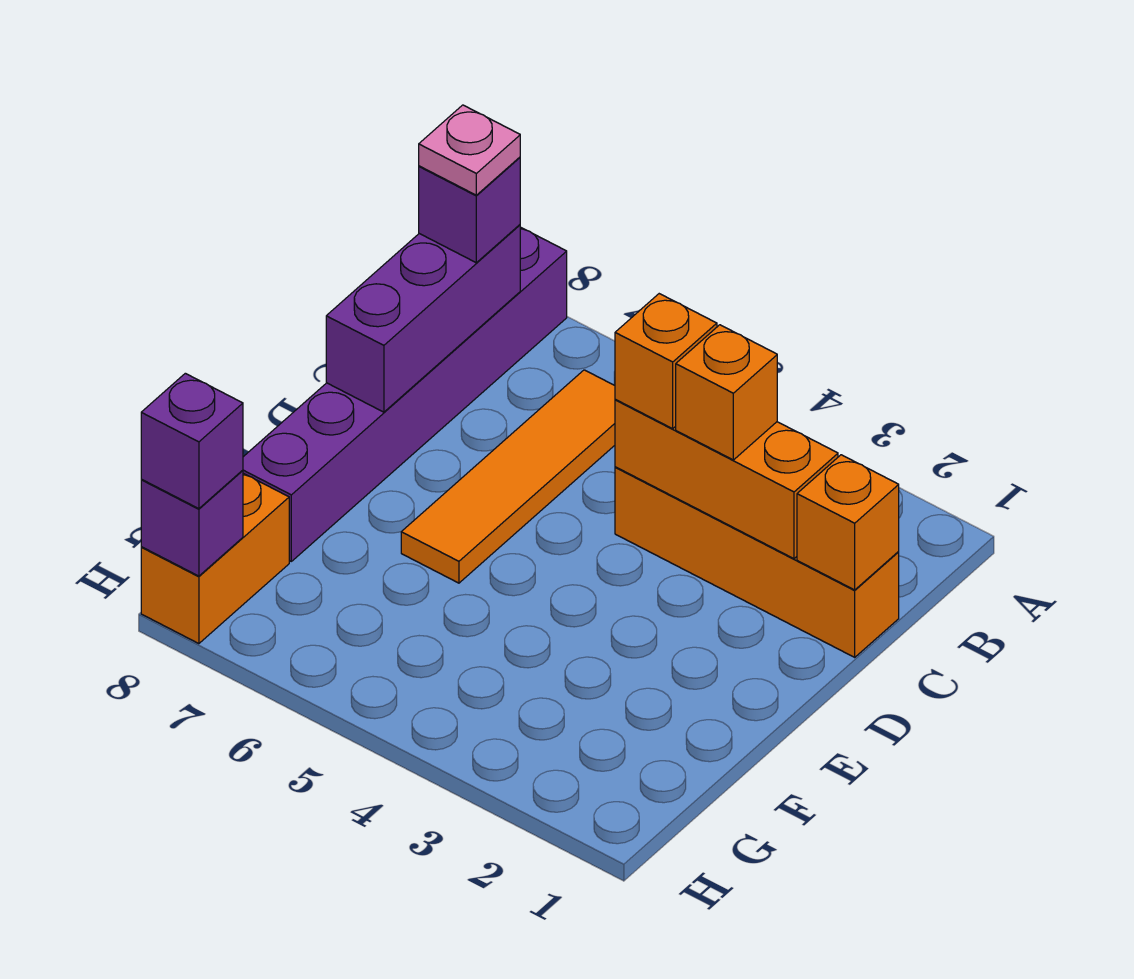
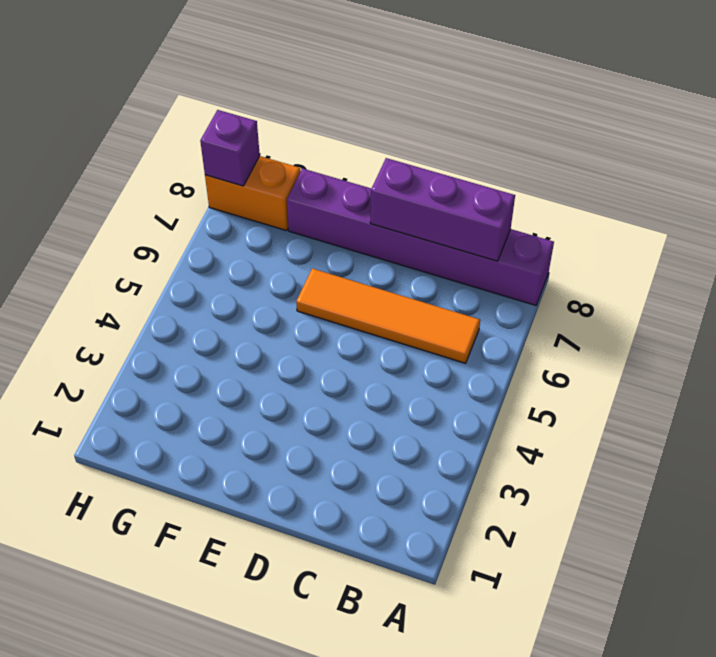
none -> orange brick C1:C4 level 1
none -> orange brick C1 level 2
none -> orange brick C2:C4 level 2

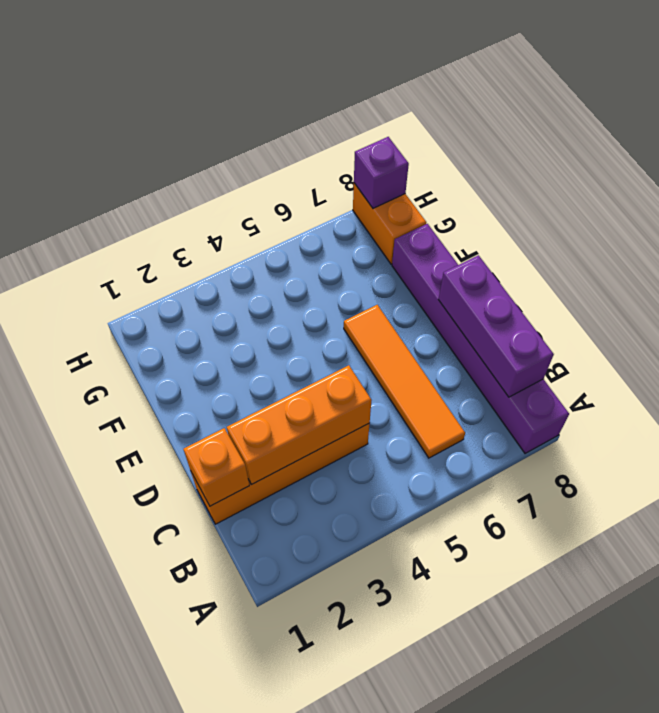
none -> purple brick B8 level 3
none -> orange brick C3 level 3
none -> orange brick C4 level 3

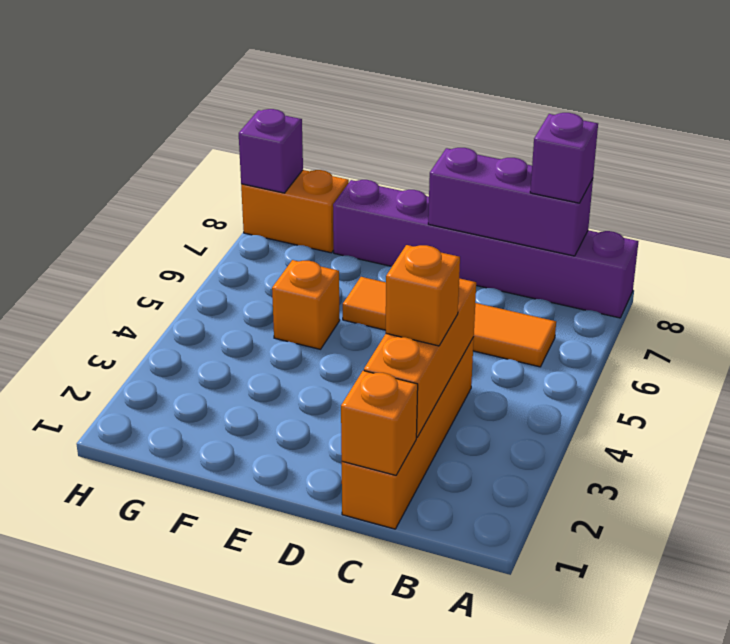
orange brick F5 level 1 -> orange brick C4 level 3
none -> purple brick H8 level 3
none -> pink plate B8 level 4

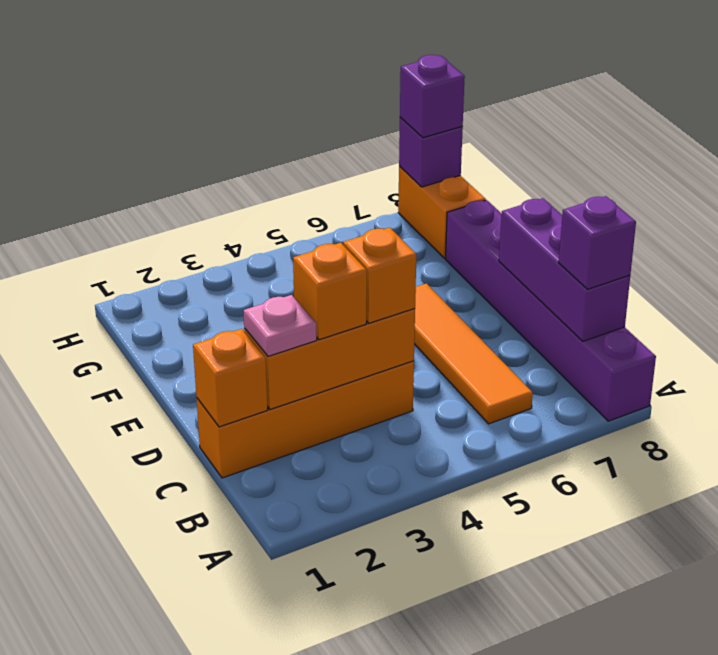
pink plate C2 level 3 -> pink plate B8 level 4

